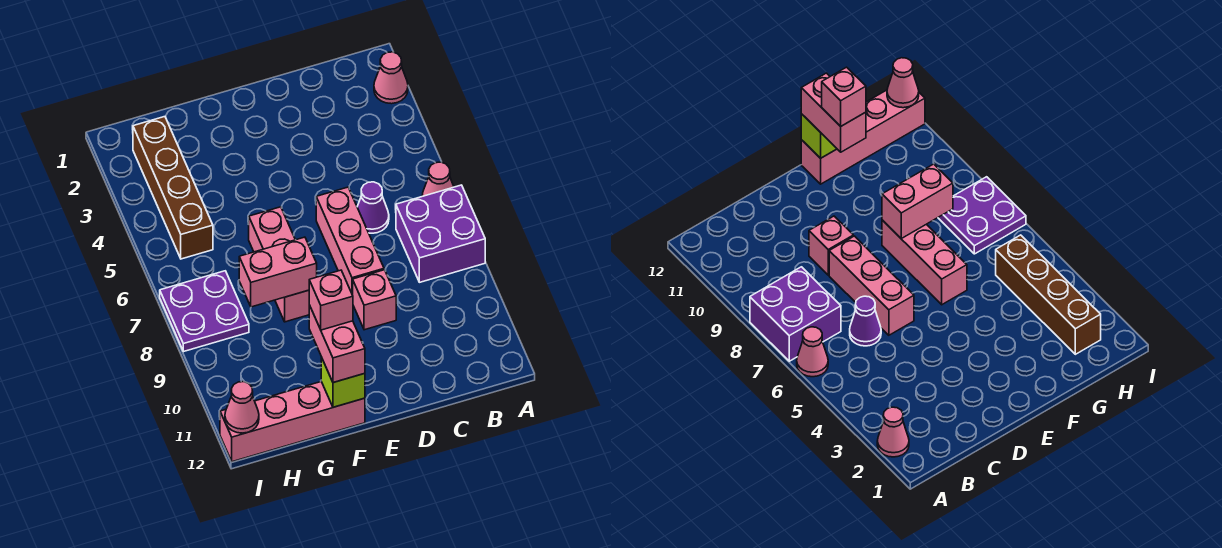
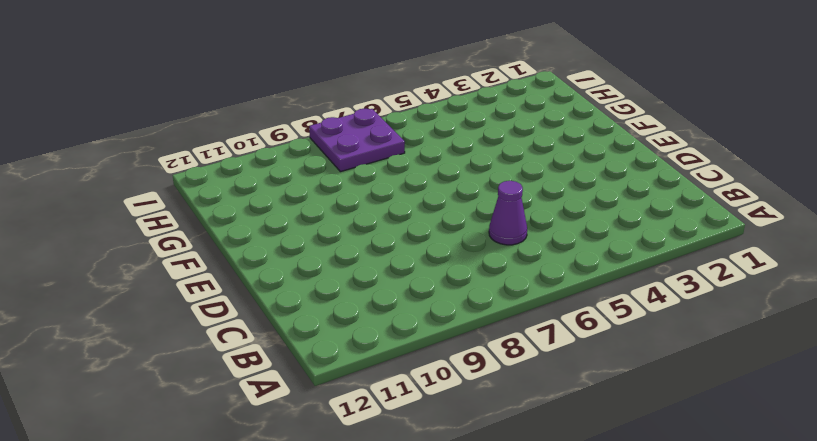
none -> pink cone A2 level 1
none -> pink cone A6 level 1
none -> purple brick A7:B8 level 1

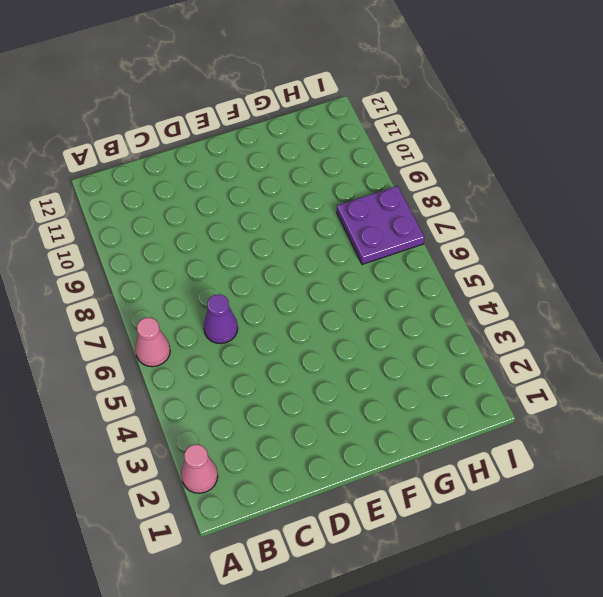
none -> purple brick A7:B8 level 1
none -> pink brick D6:D8 level 1
none -> pink brick D9 level 1

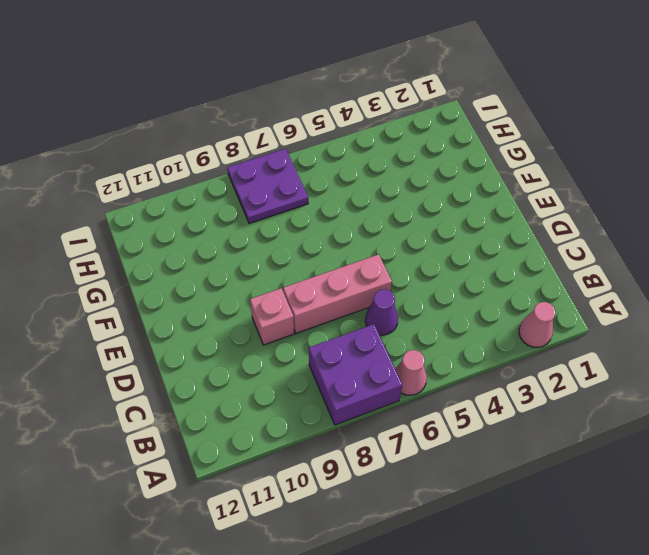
none -> pink brick F6:F8 level 1
none -> pink brick F12:I12 level 1
none -> brown brick H2:H5 level 1

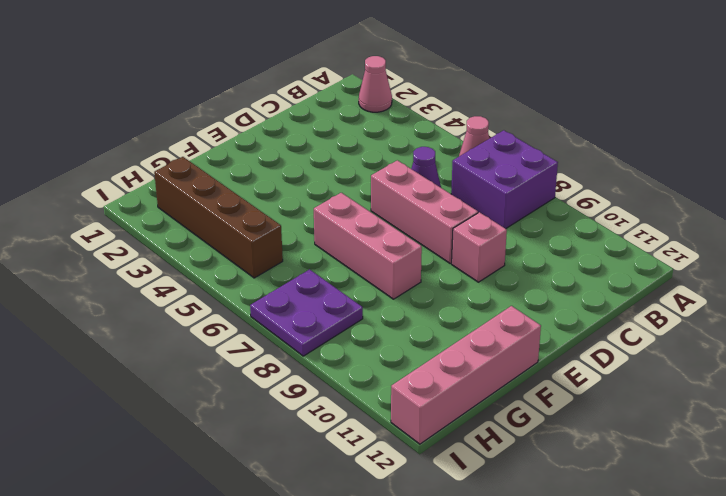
none -> pink brick F8:G8 level 2
none -> lime brick F12 level 2
none -> pink cone I12 level 2

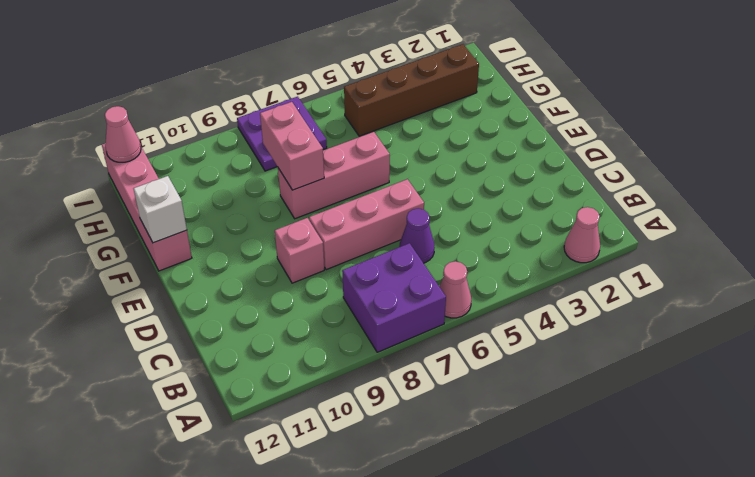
white brick F12 level 2 -> lime brick F12 level 2
none -> pink brick F11:F12 level 3
none -> pink brick F11 level 4

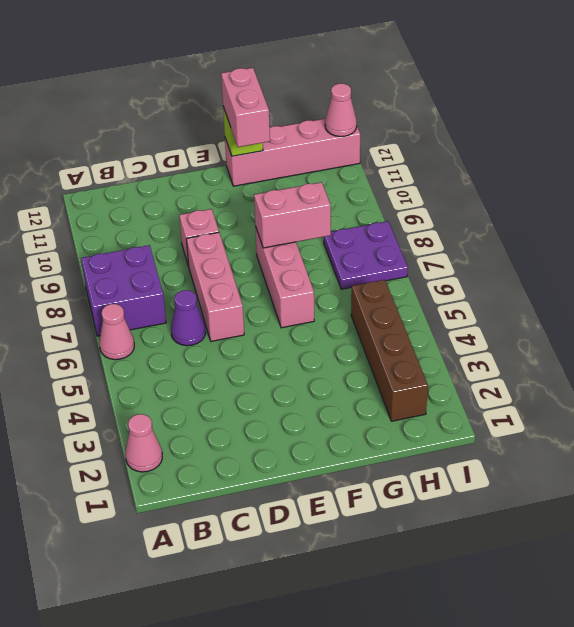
none -> pink brick F11 level 4

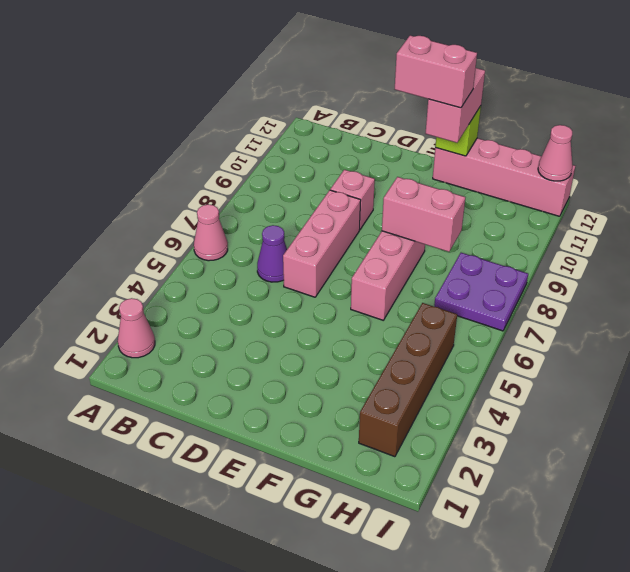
pink brick E11:F11 level 4 -> pink brick F11 level 4
none -> purple brick A7:B8 level 1

